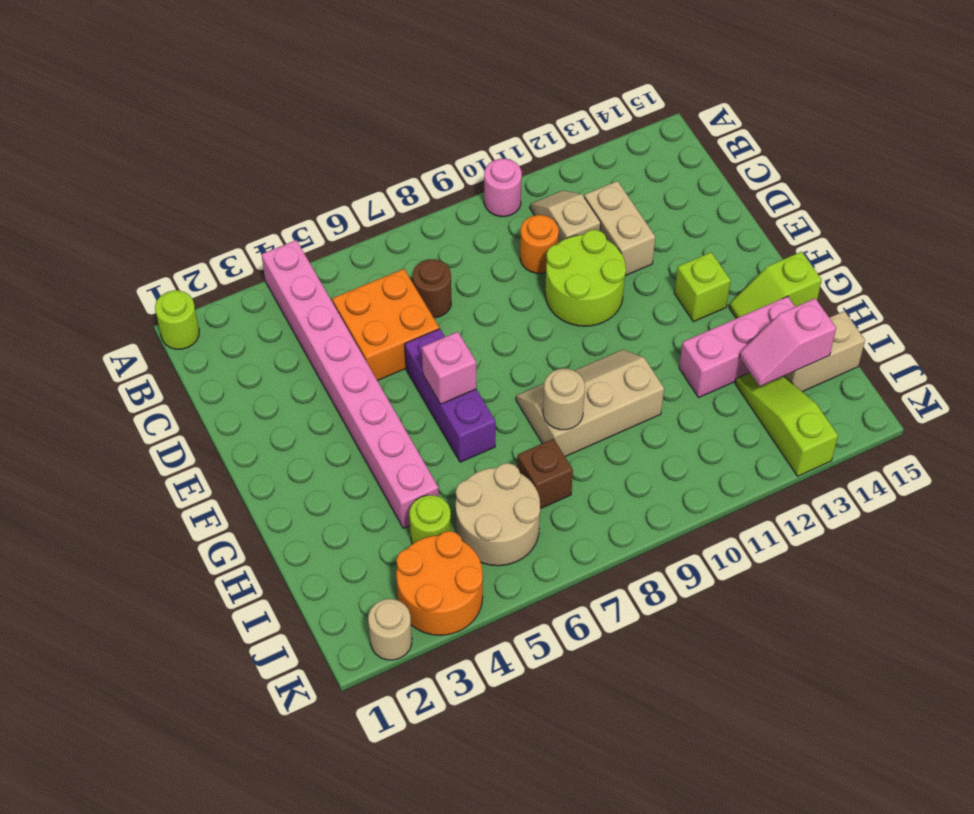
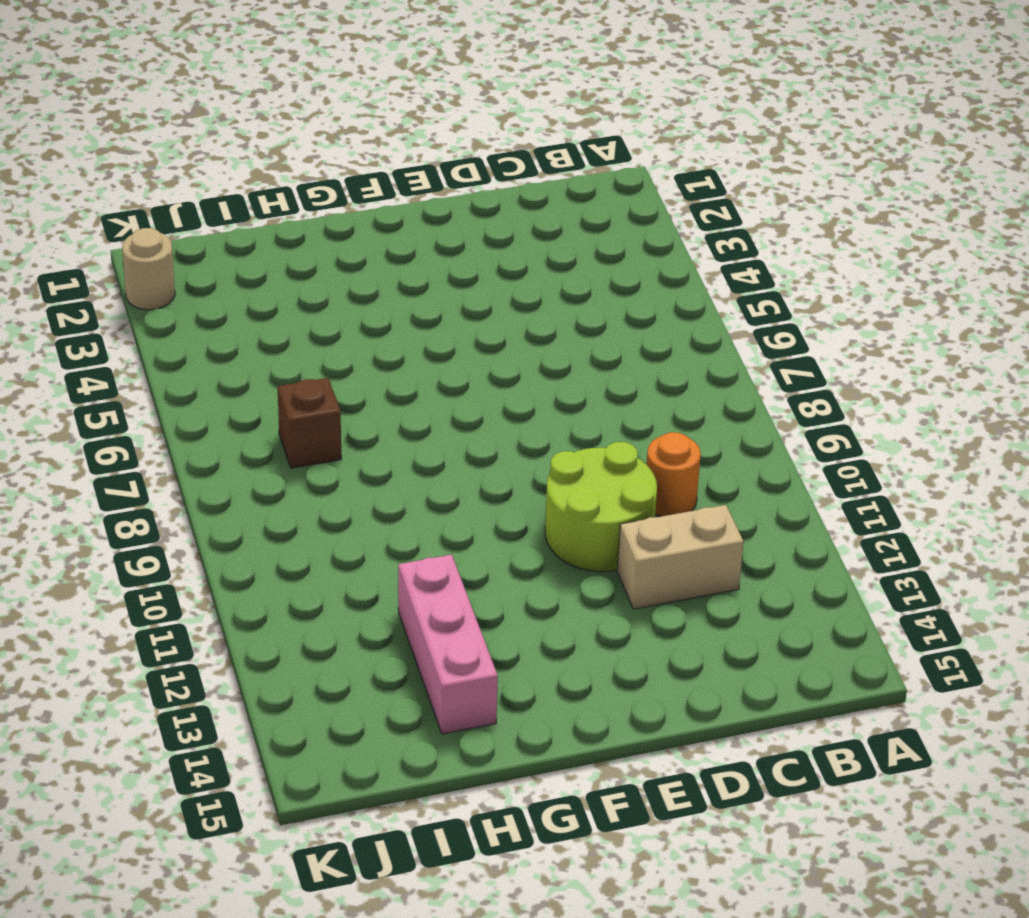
none -> lime round brick A1 level 1
none -> pink brick A4:H4 level 1
none -> pink round brick A10 level 1

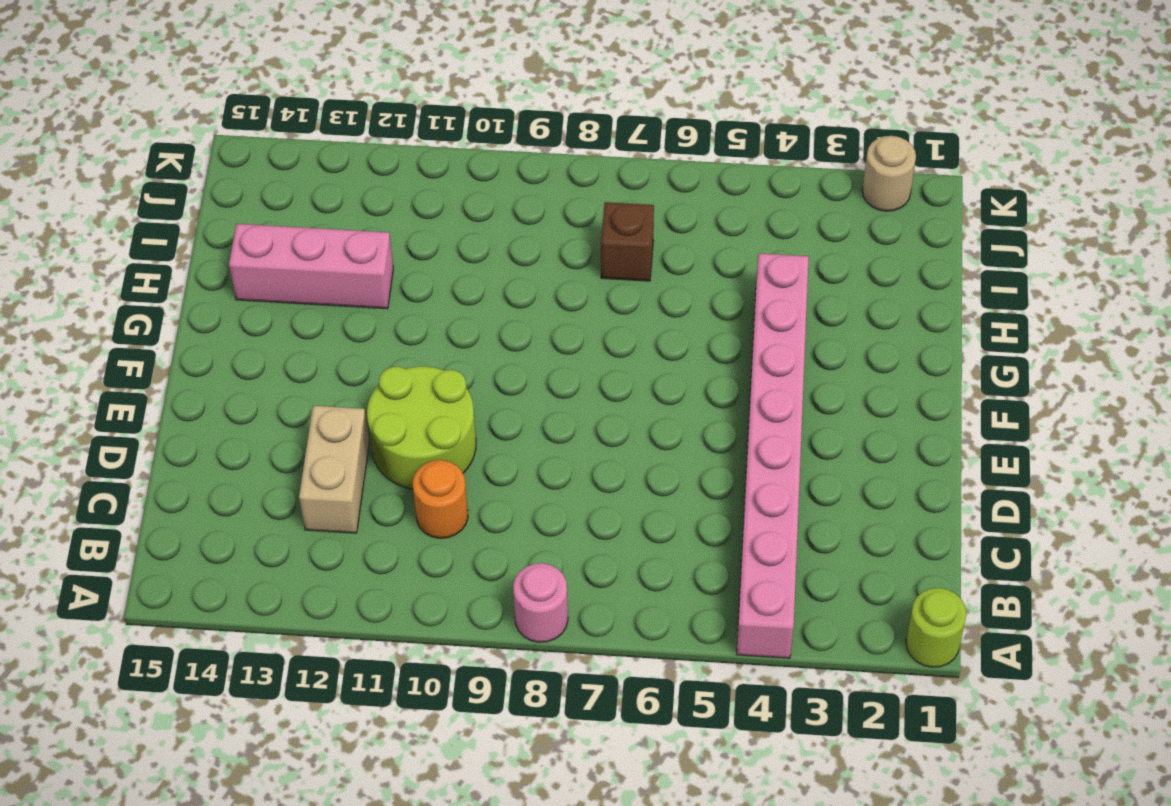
pink round brick A8 level 1 -> pink round brick A10 level 1
none -> tan slope B11:C11 level 1 top C
none -> orange brick C5:D6 level 1
none -> brown round brick C7 level 1

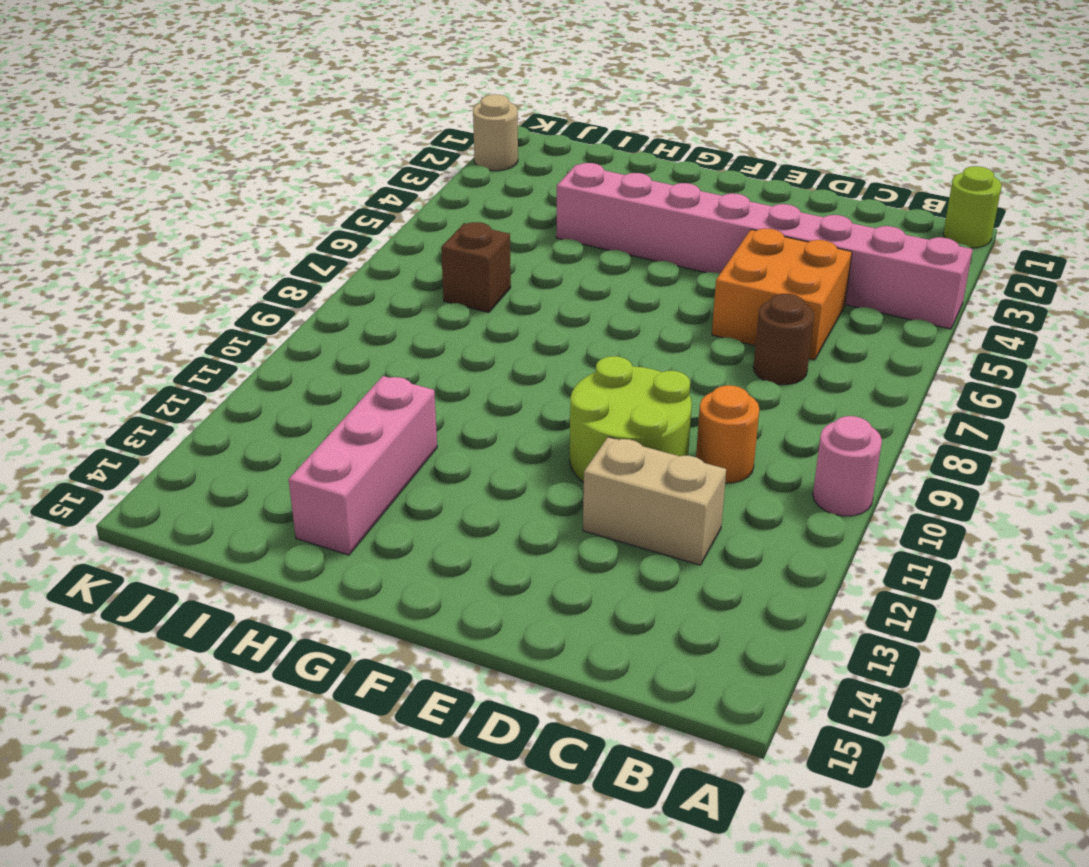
none -> tan slope B11:C11 level 1 top C
none -> purple brick E6:G6 level 1
none -> lime brick F13 level 1

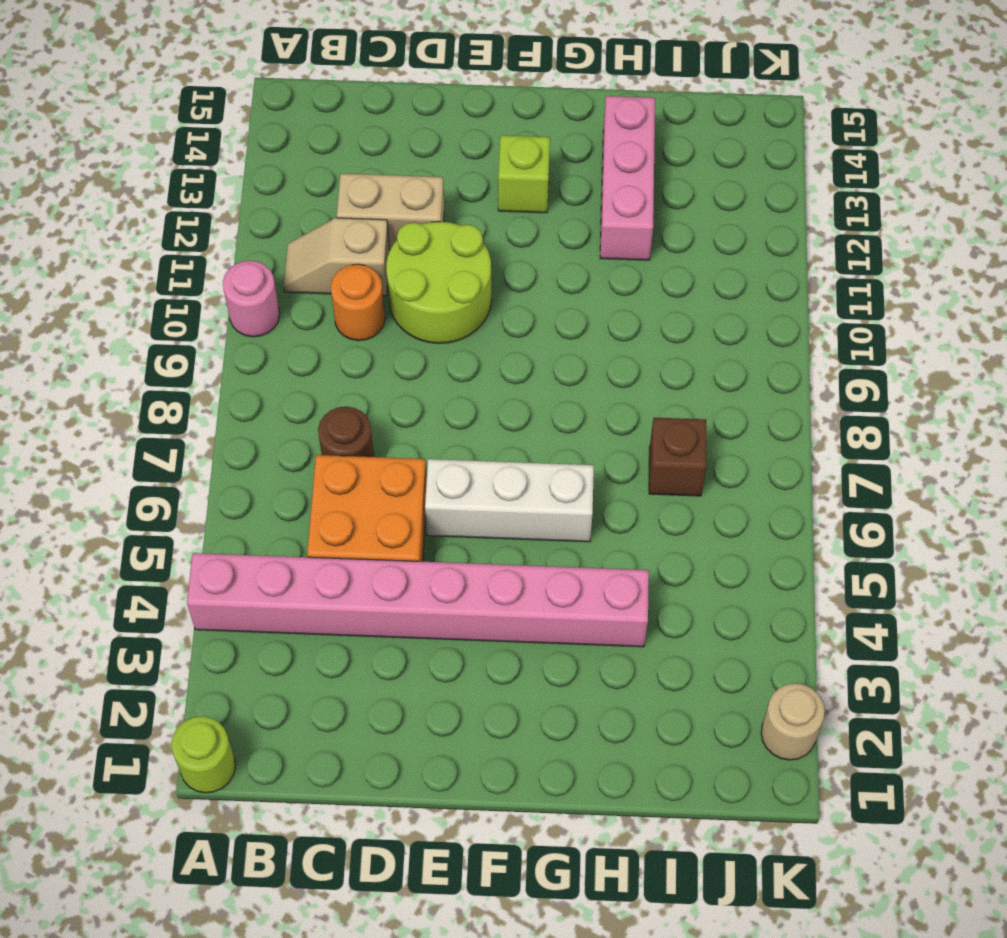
white brick E6:G6 level 1 -> purple brick E6:G6 level 1
none -> tan slope G8:H10 level 1 top H
none -> lime slope G14:G15 level 1 top 15
none -> lime round brick I4 level 1

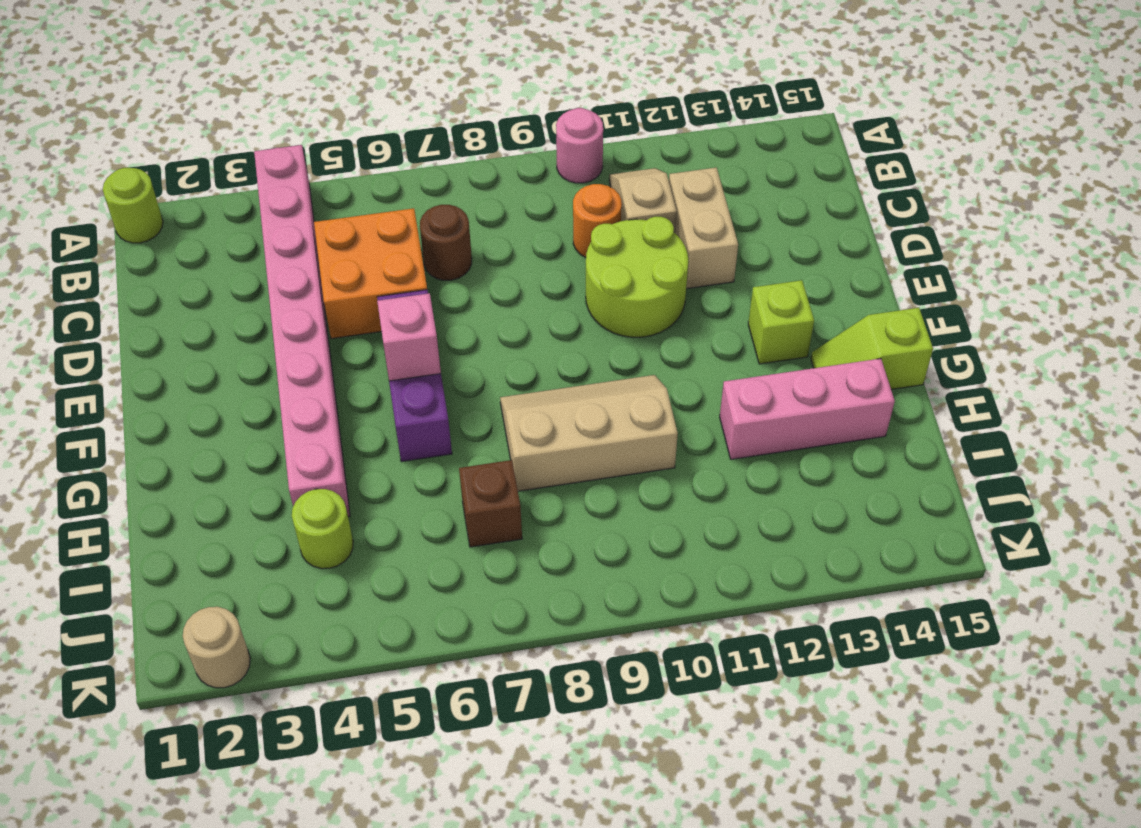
none -> tan round brick I5:J6 level 1
none -> lime slope I13:K13 level 1 top K
none -> tan brick I14:I15 level 1

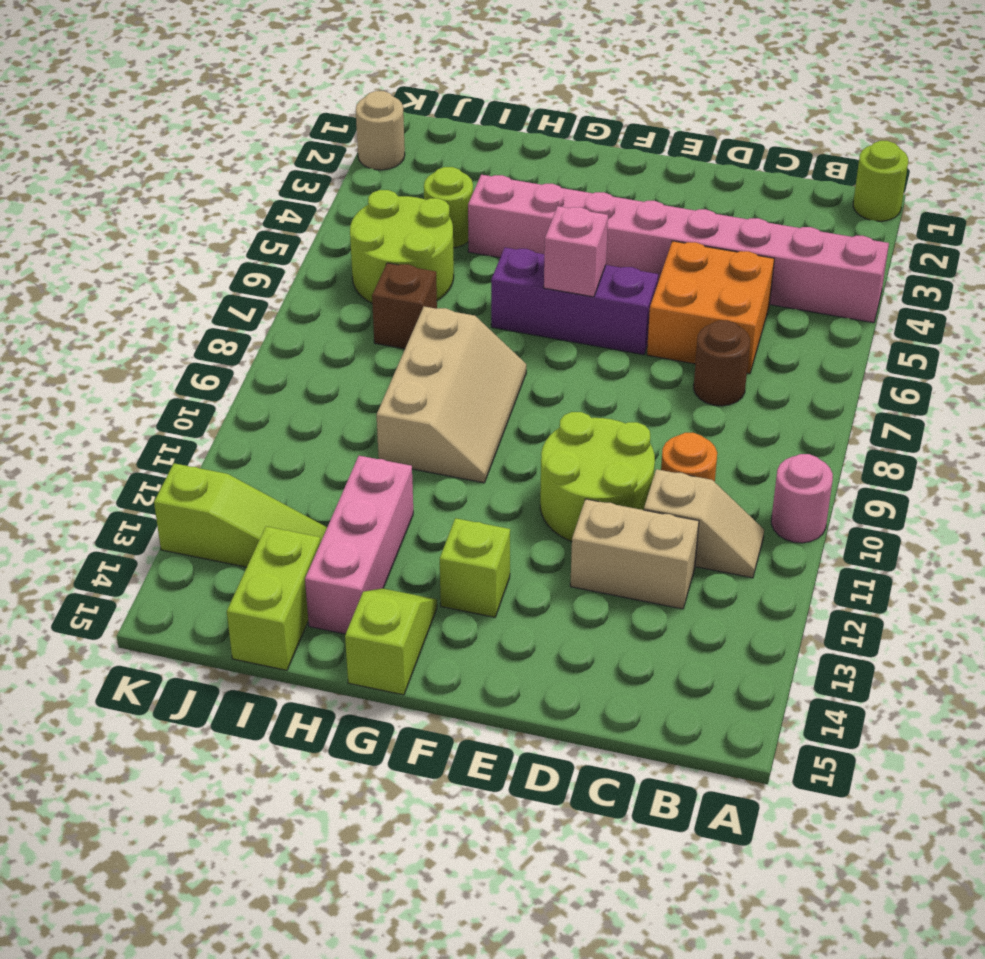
lime round brick I5:J6 level 1 -> tan round brick I5:J6 level 1
lime brick I14:I15 level 1 -> tan brick I14:I15 level 1
none -> orange round brick J3:K4 level 1
none -> tan round brick H8 level 2
none -> pink slope I13:I14 level 2 top 14

